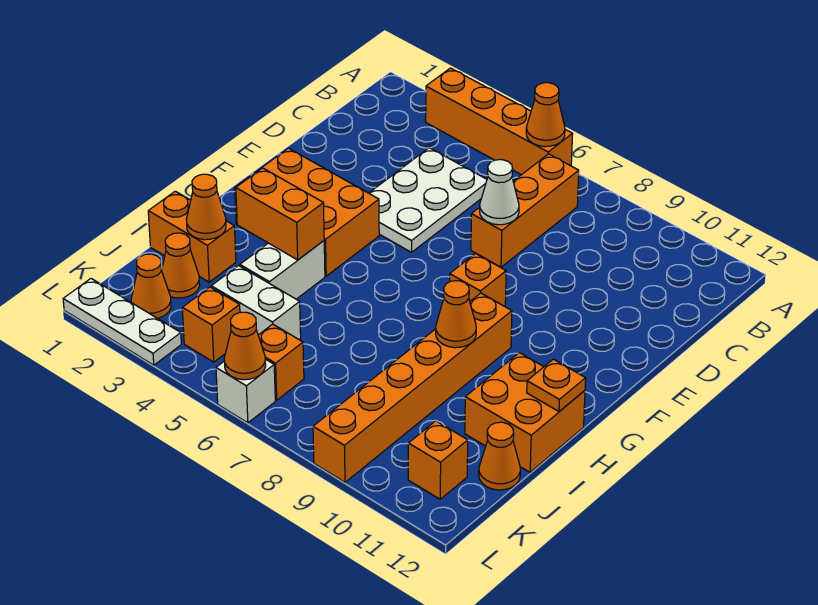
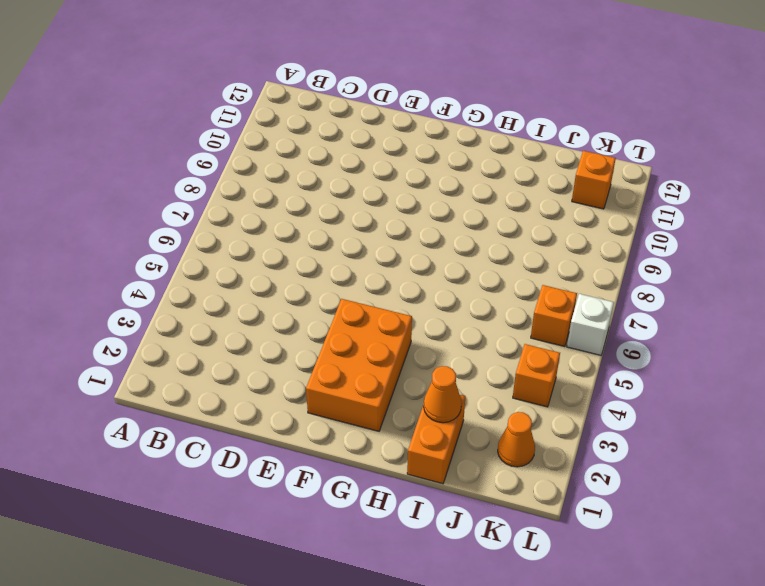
none -> orange brick A3:A6 level 1
none -> orange brick B7:D7 level 1
none -> white plate C4:E5 level 1

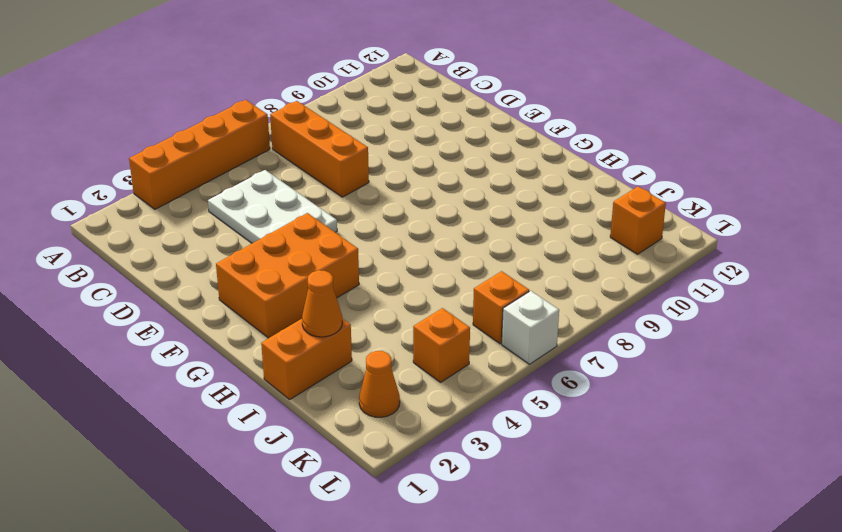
none -> orange brick F8 level 1
none -> orange brick G9:L9 level 1
none -> white brick H4:I4 level 1

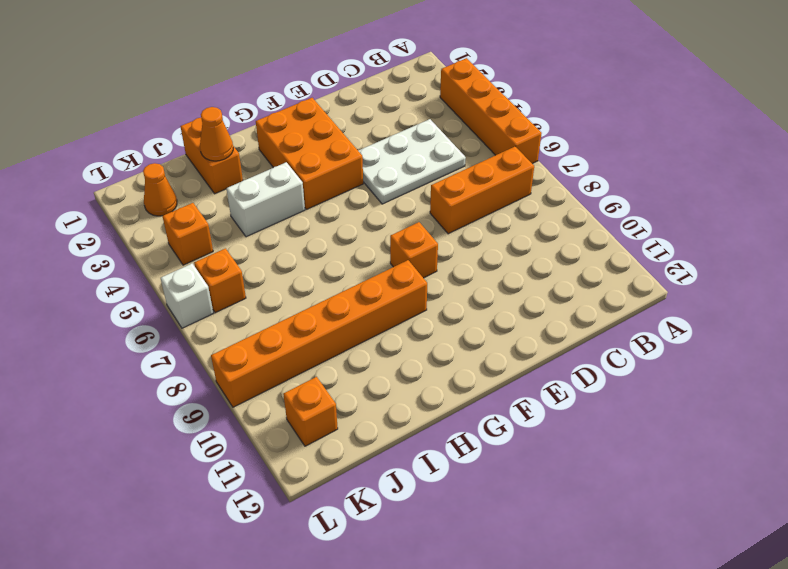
none -> orange brick H11:I12 level 1
none -> orange cone J2 level 1
none -> white brick J4:J5 level 1

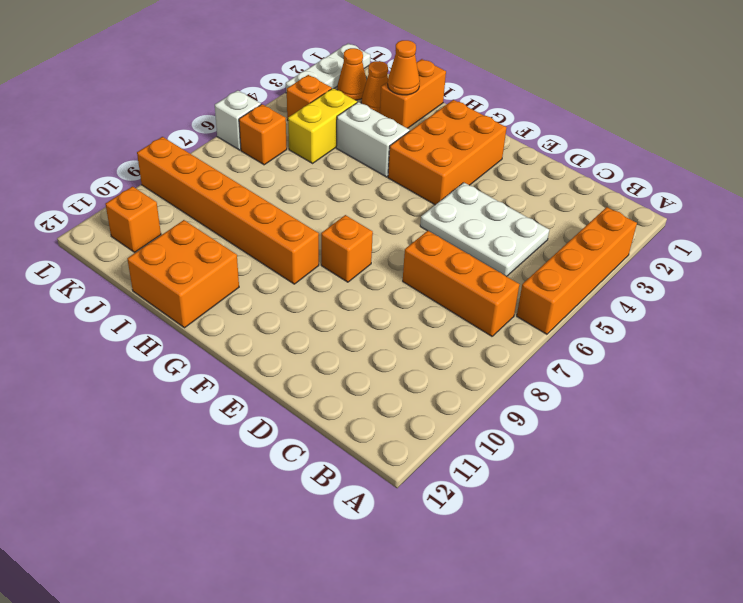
yellow brick J4:J5 level 1 -> white brick J4:J5 level 1
none -> orange cone J12 level 1
none -> orange cone A6 level 2
none -> white cone D7 level 2

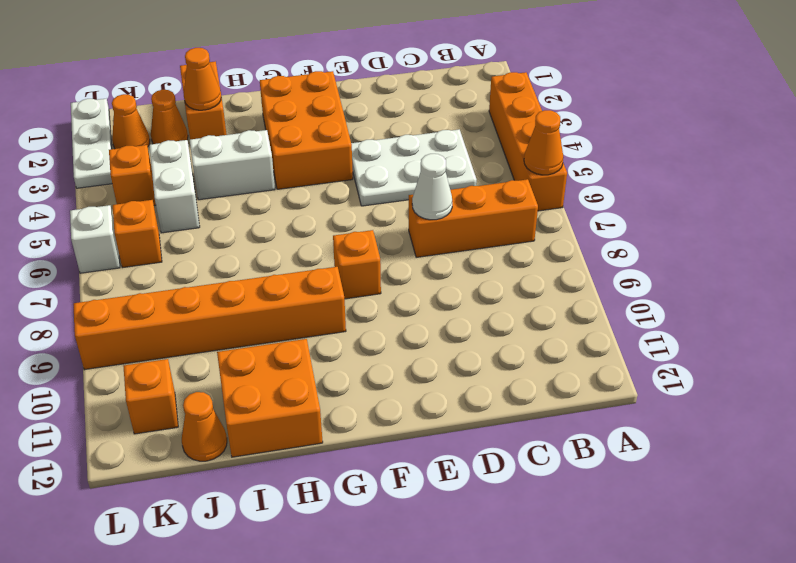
none -> orange brick H3:H4 level 2
none -> orange cone H9 level 2
none -> orange plate H12 level 2

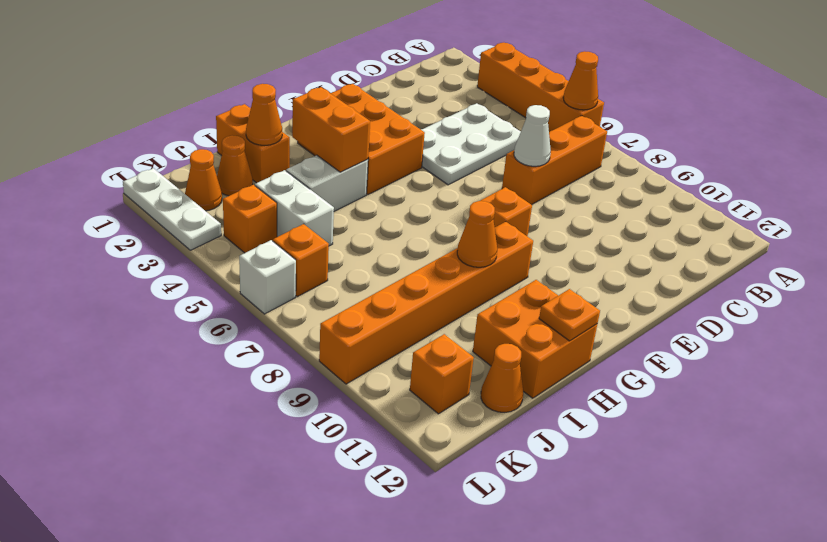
none -> orange cone L6 level 2

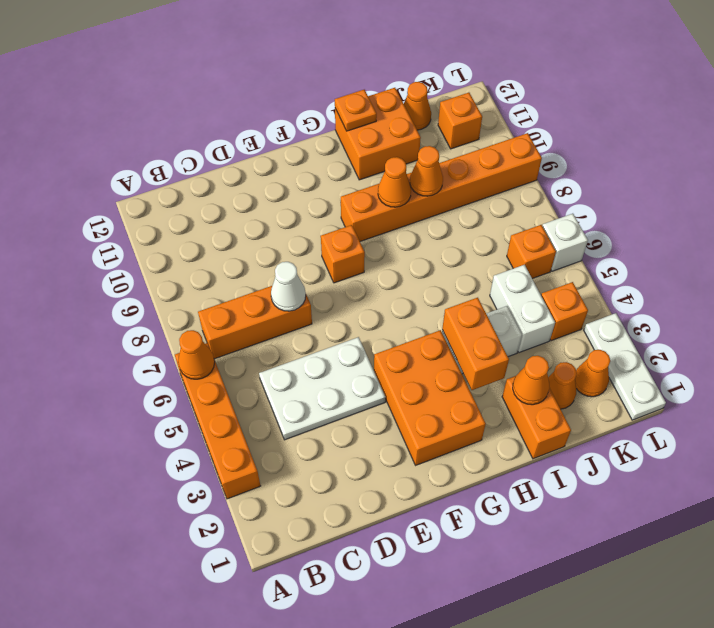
orange cone I9 level 2 -> orange cone L6 level 2

